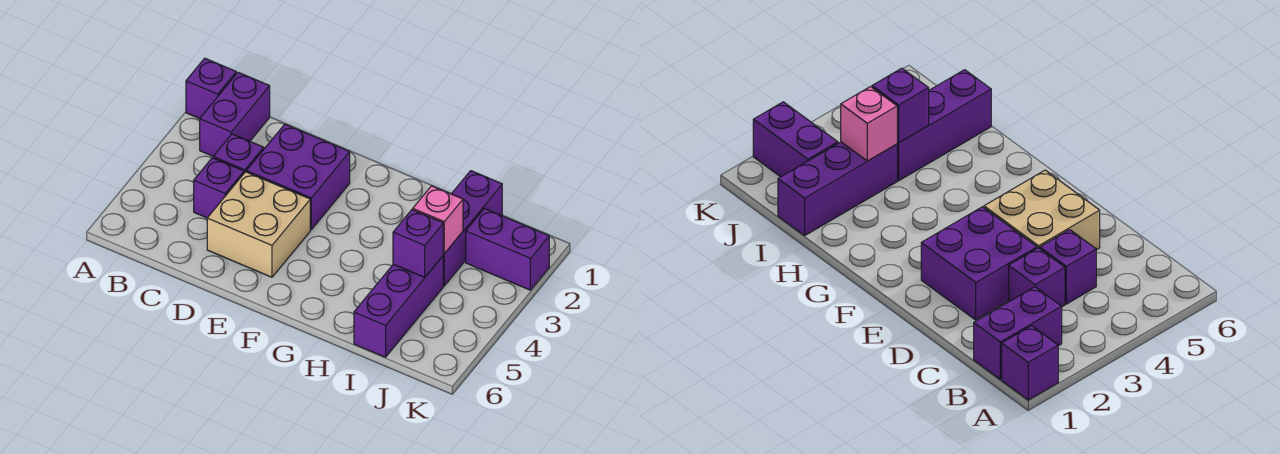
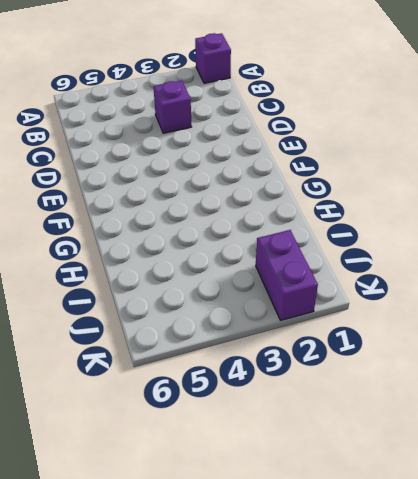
none -> purple brick B1:B2 level 1
none -> purple brick C4 level 1

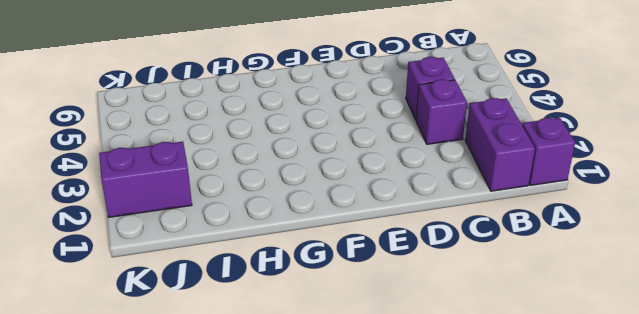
none -> purple brick D2:E3 level 1
none -> tan brick D4:E5 level 1

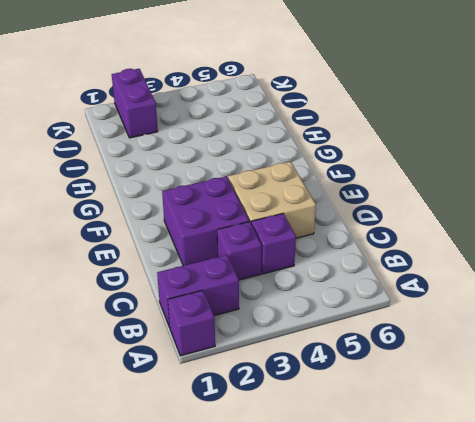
none -> purple brick I1:I3 level 1
none -> purple brick I4:I6 level 1

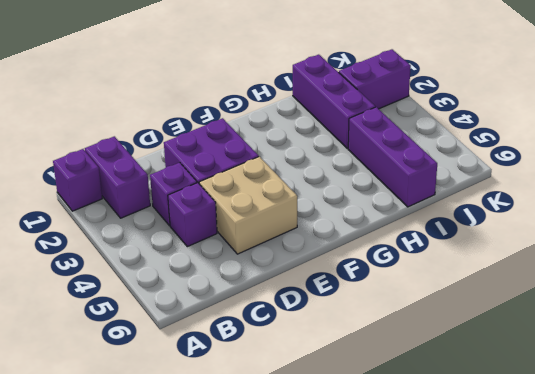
none -> pink brick I3 level 2
none -> purple brick I4 level 2

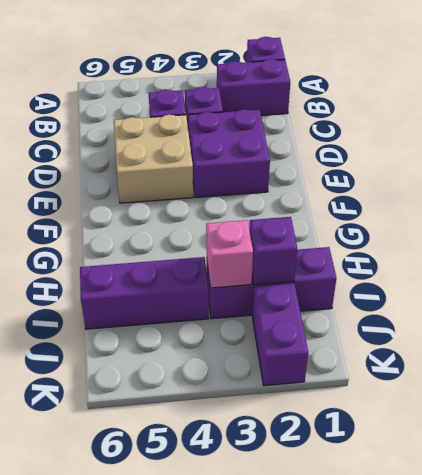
purple brick I2 level 2 -> purple brick I4 level 2

